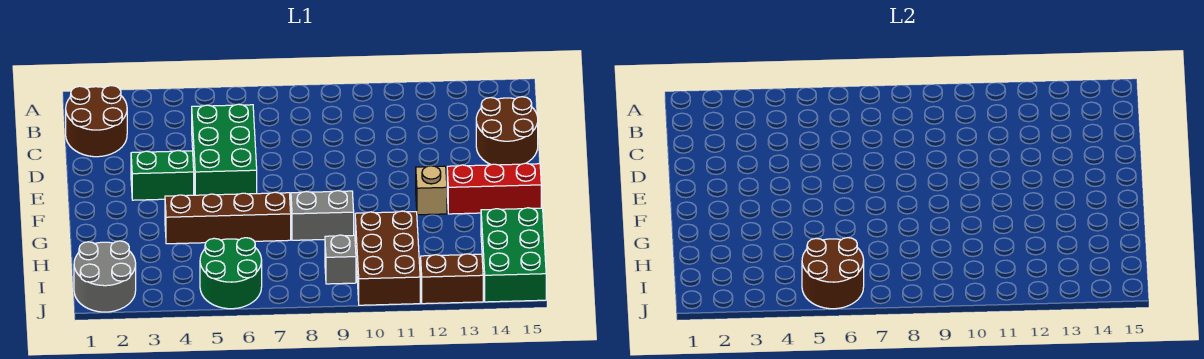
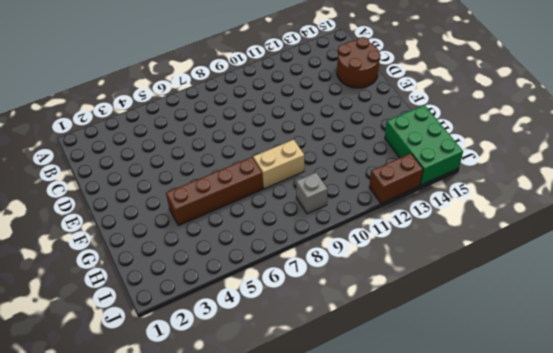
tan brick G8:G9 level 1 -> grey brick G8:G9 level 1
none -> brown round brick B1:C2 level 1
none -> green brick C5:E6 level 1
none -> green brick E3:E4 level 1

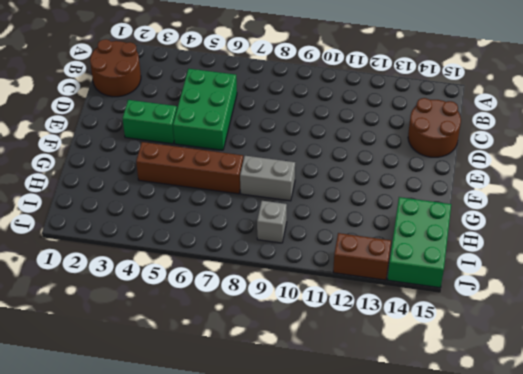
none -> tan brick F12 level 1
none -> red brick F13:F15 level 1
none -> brown brick H10:J11 level 1

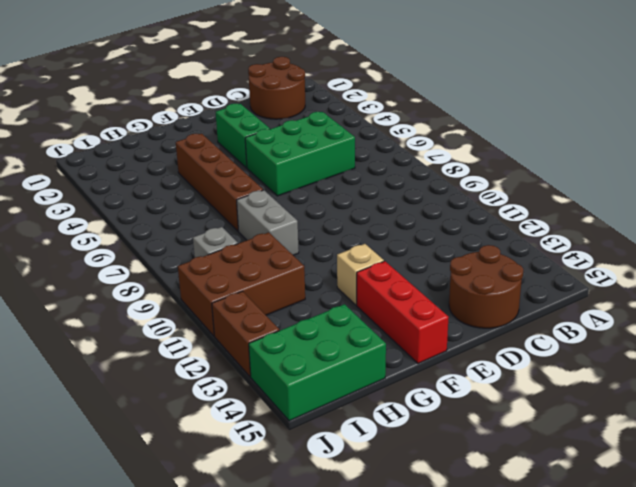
none -> grey round brick I1:J2 level 1
none -> green round brick I5:J6 level 1
none -> brown round brick I5:J6 level 2

